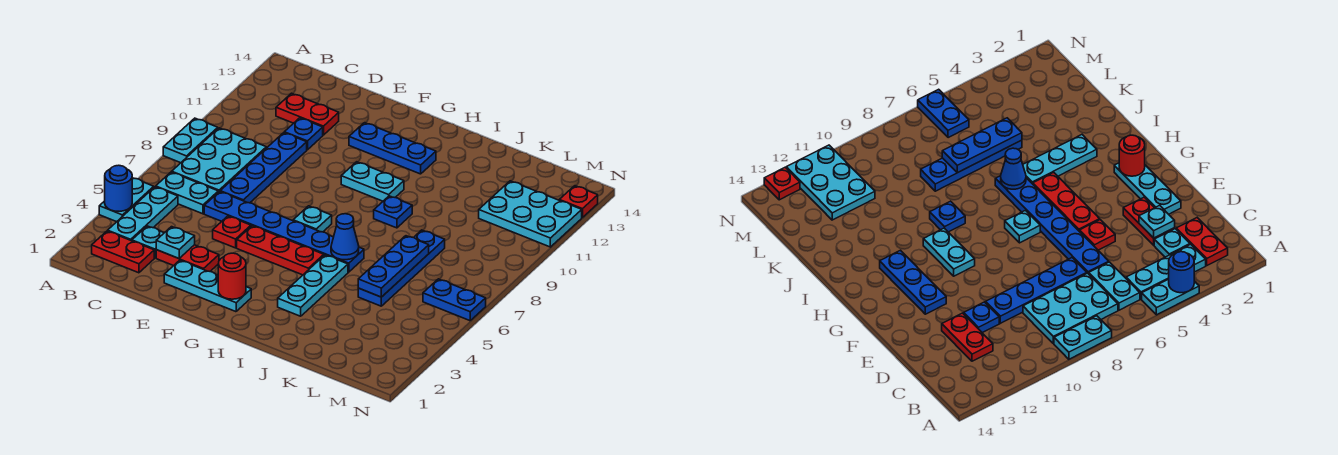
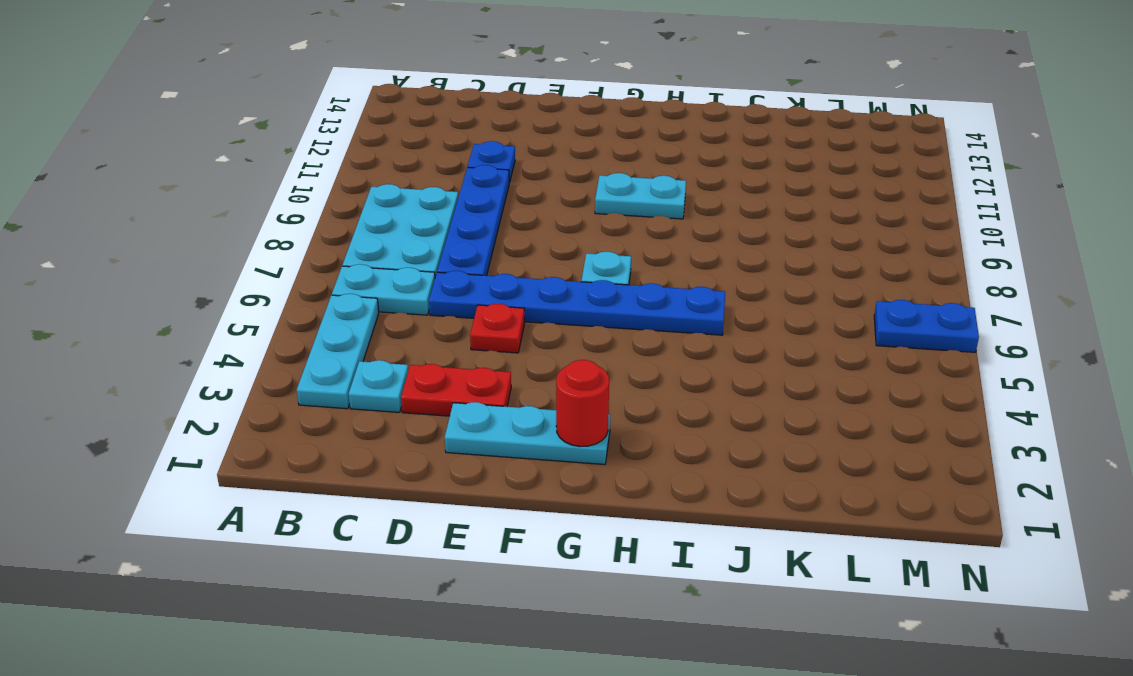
none -> cyan plate A4:A5 level 1
none -> cyan plate A8:A9 level 1
none -> red plate B2:C2 level 1

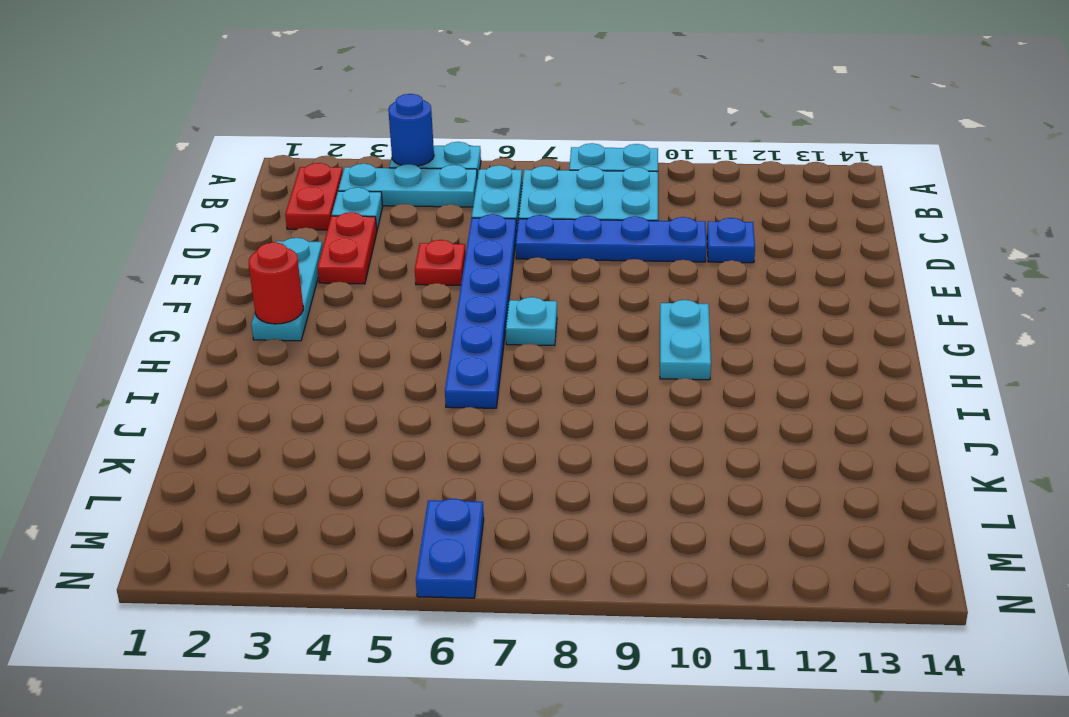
none -> red plate C12:D12 level 1
none -> red plate F5:H5 level 1
none -> blue plate F12:H12 level 1

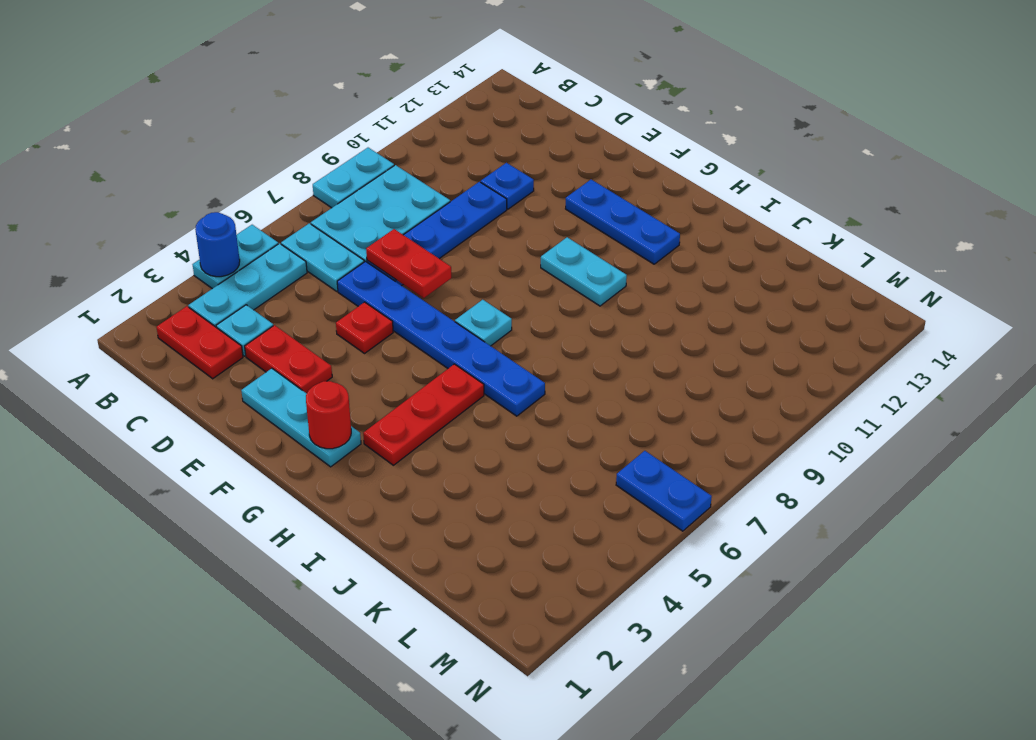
red plate D7:E7 level 2 -> red plate C12:D12 level 1
red plate H3:H5 level 1 -> red plate F5:H5 level 1
none -> cyan plate I3:I5 level 1
none -> blue plate I9 level 1
none -> blue plate K5:K8 level 1

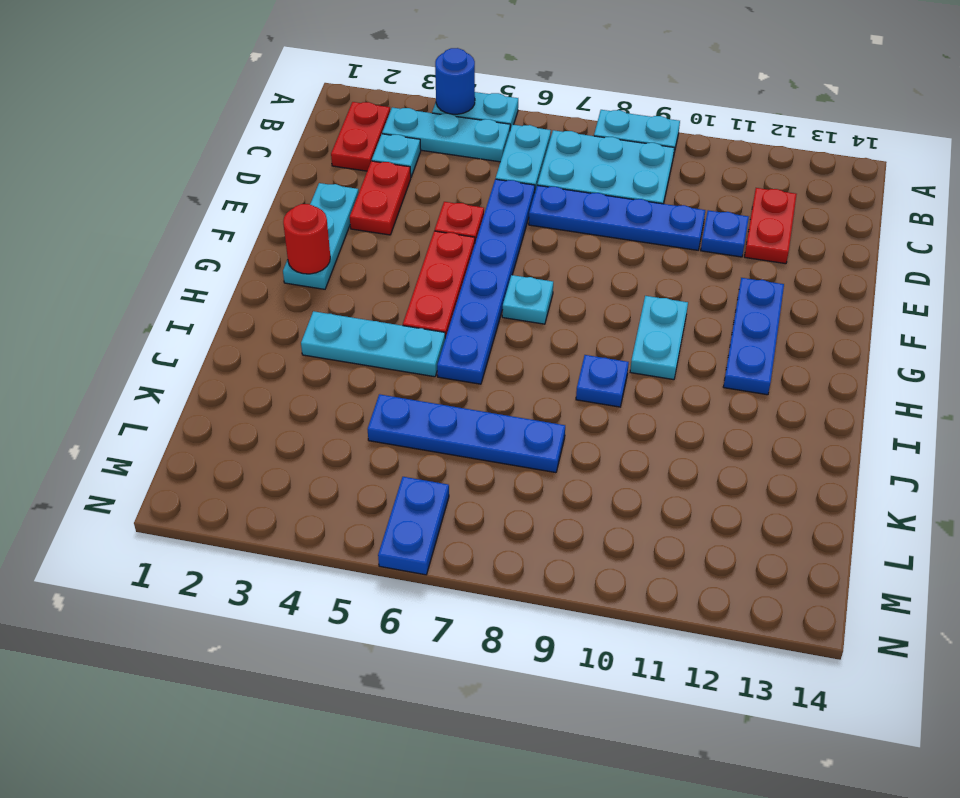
none -> cyan plate L11:N12 level 1
none -> red plate N13 level 1
none -> cyan plate D3 level 2

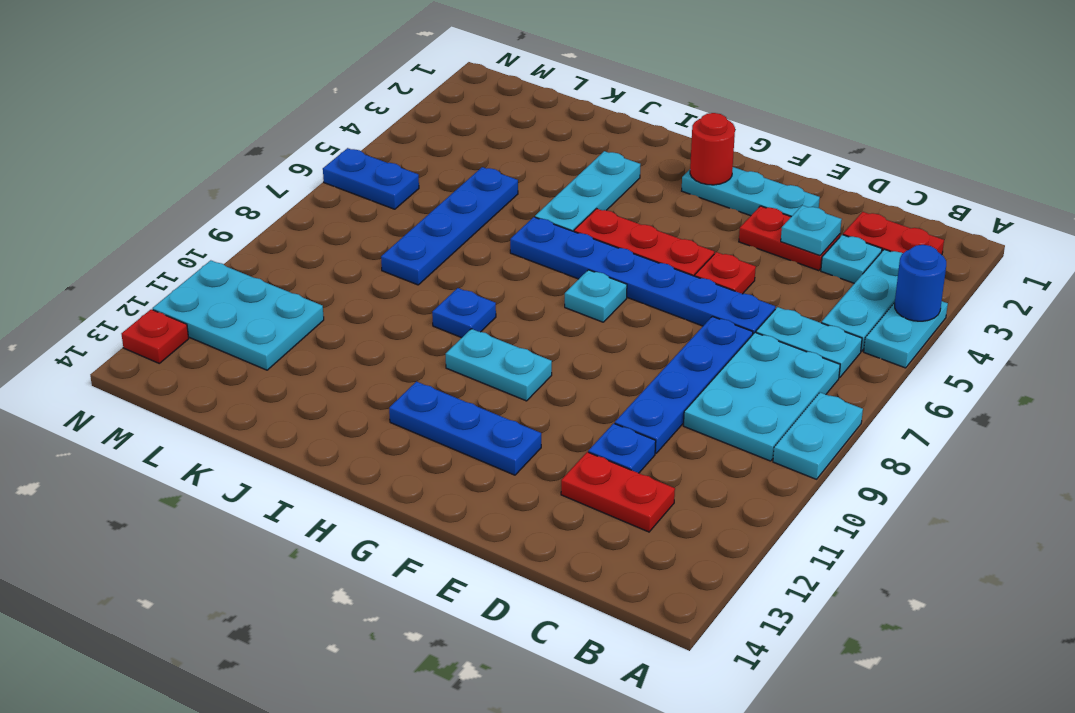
none -> blue cone I6 level 2
none -> blue plate K5:K7 level 2

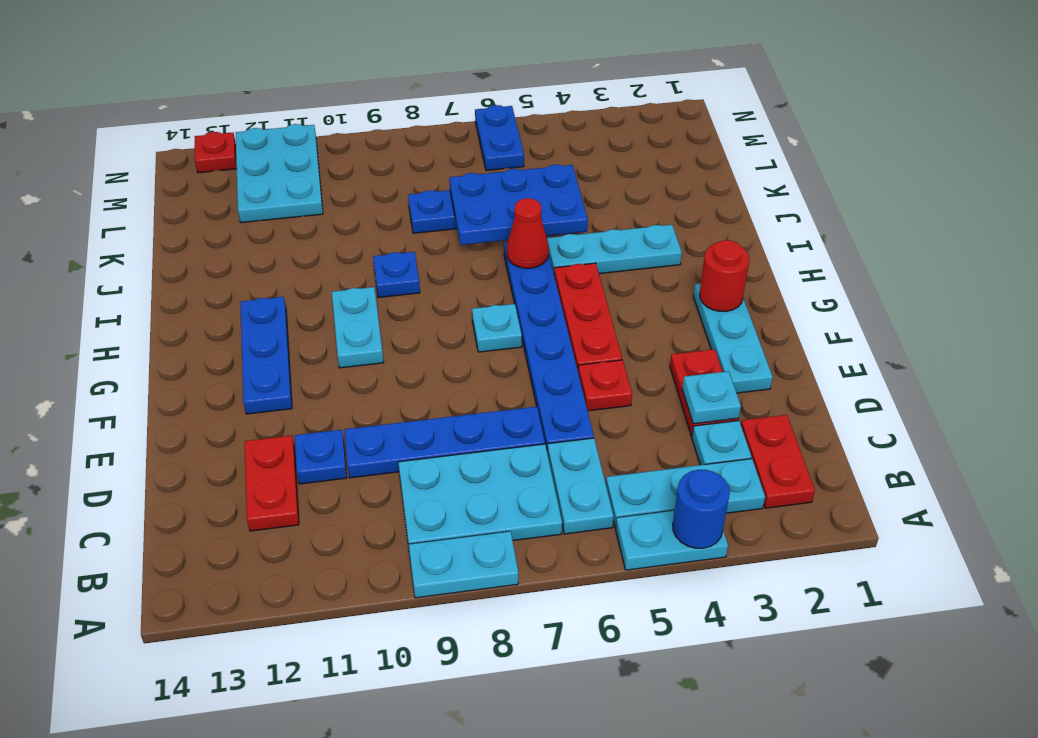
red cone I6 level 2 -> blue cone I6 level 2
blue plate J5:K7 level 2 -> blue plate K5:K7 level 2

